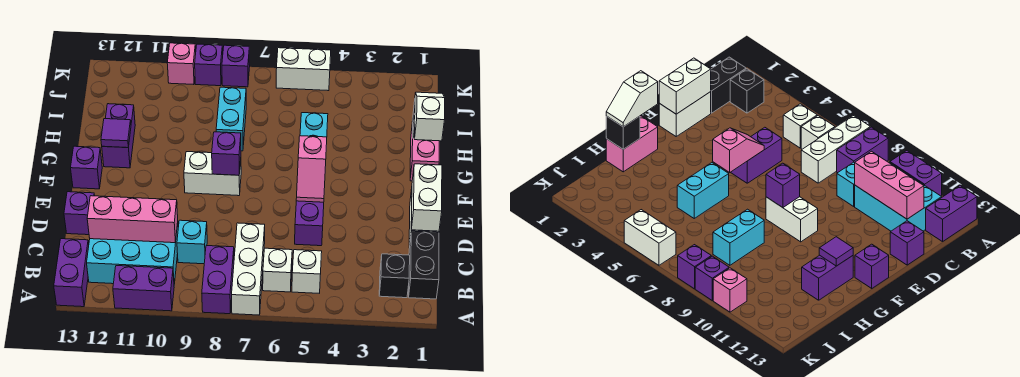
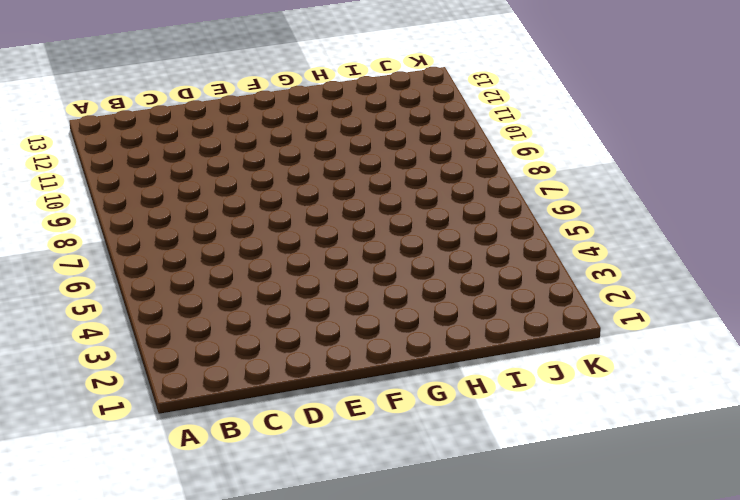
none -> white brick A7:C7 level 1
none -> purple brick A8:B8 level 1
none -> purple brick A10:A11 level 1
none -> purple brick A13:B13 level 1

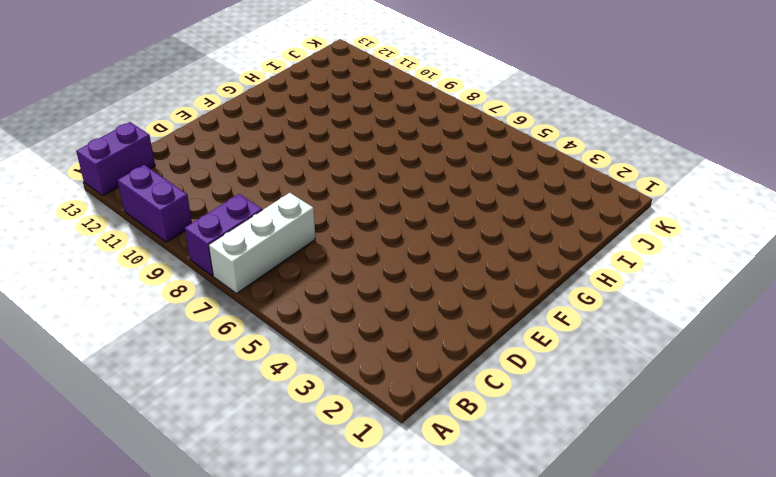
none -> black brick B1:C1 level 1
none -> black brick B2 level 1
none -> white brick B5 level 1
none -> white brick B6 level 1

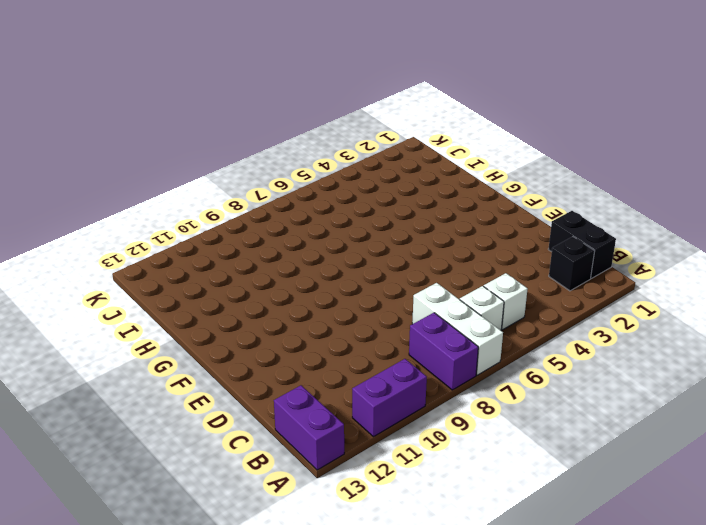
none -> cyan brick B10:C12 level 1
none -> cyan brick C9 level 1
none -> white brick D1:E1 level 1
none -> purple brick D5:E5 level 1

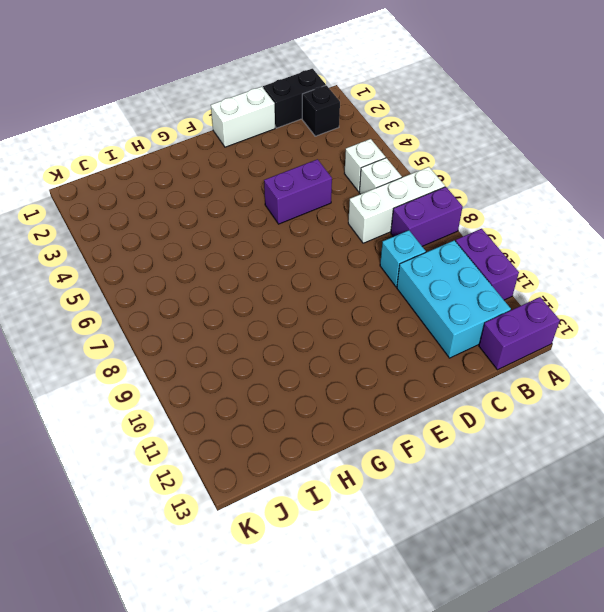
none -> purple brick D13 level 1
none -> white brick F8:F9 level 1
none -> purple brick F13 level 1
none -> pink brick G1:H1 level 1

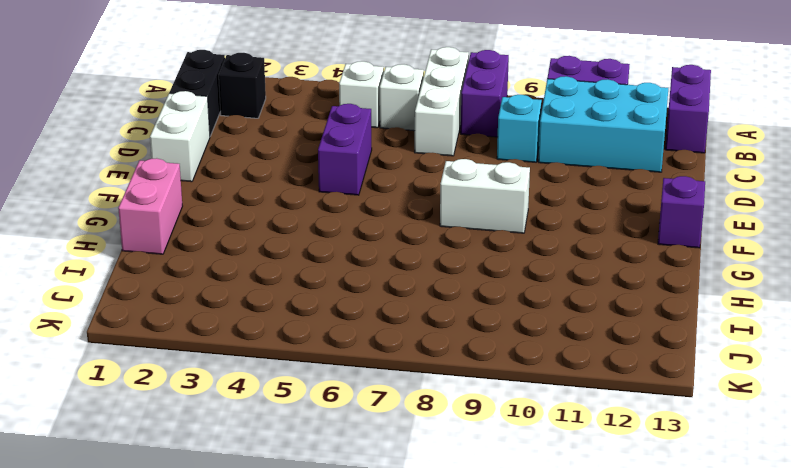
none -> purple brick D13 level 1
none -> cyan brick G5:H5 level 1
none -> purple brick G12:H12 level 1
none -> cyan brick H8:I8 level 1

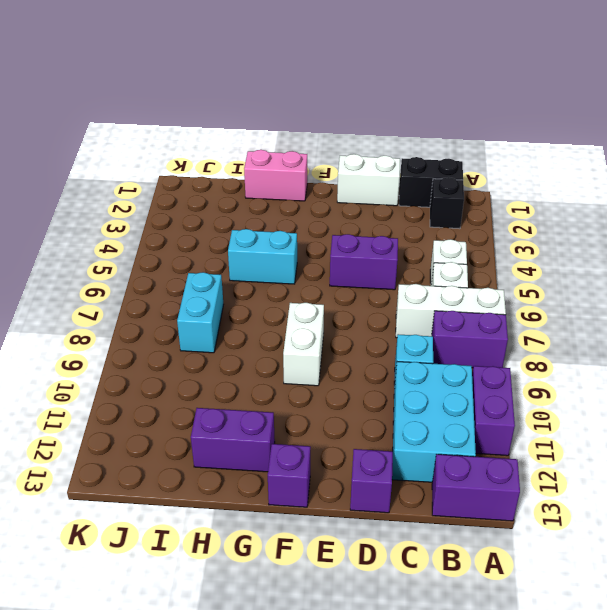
cyan brick I7:I8 level 1 -> cyan brick H8:I8 level 1
none -> white brick K5:K6 level 1
none -> purple brick K8 level 1
none -> purple brick K9 level 1
none -> pink brick K10 level 1

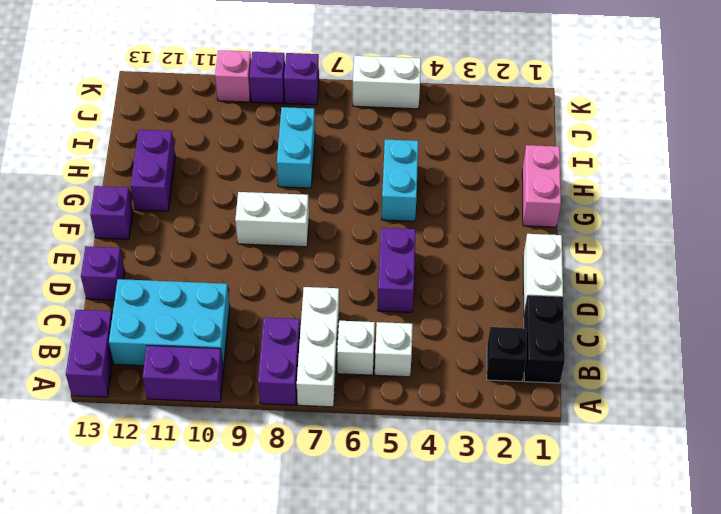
none -> cyan brick C9 level 1
none -> pink brick C10:C12 level 2
none -> white brick D1:E1 level 2
none -> pink slope E5:F5 level 2 top F

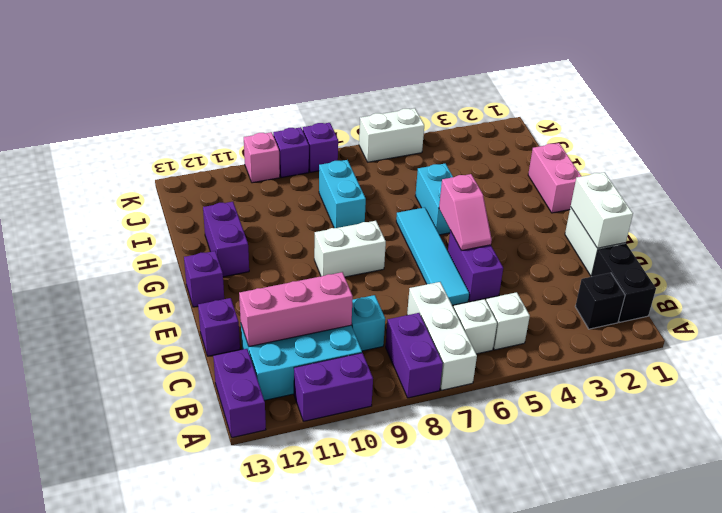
cyan tile D6:G6 level 1 -> none
none -> purple brick F8 level 2
none -> purple tile G12 level 2
none -> black brick H1 level 2
none -> white slope G1:H1 level 3 top G

